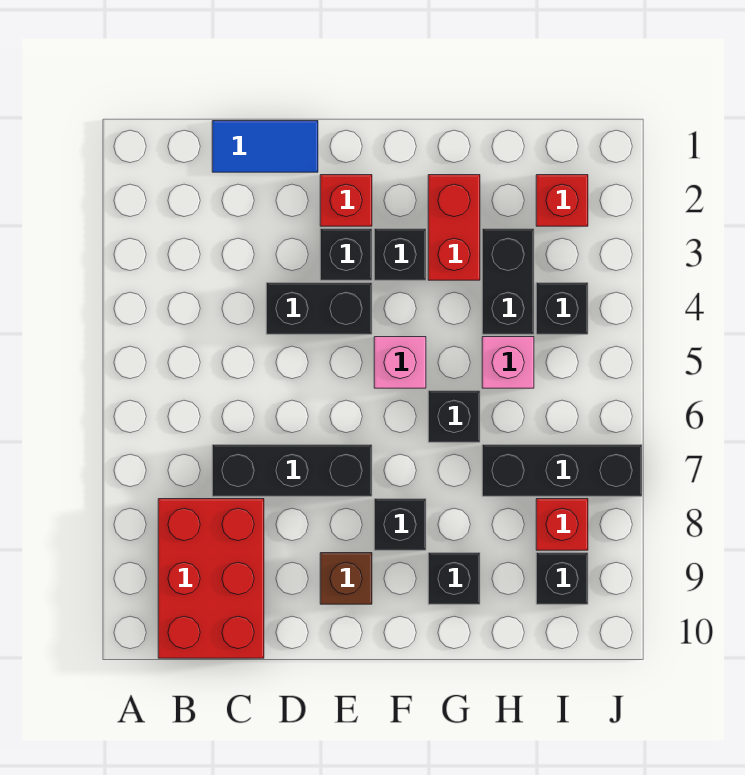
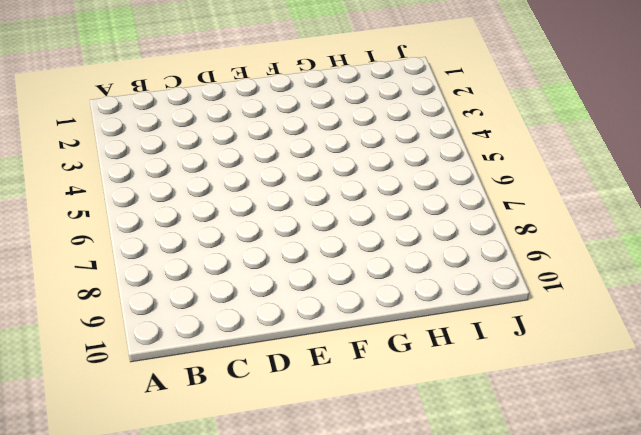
none -> red brick B8:C10 level 1
none -> blue tile C1:D1 level 1
none -> black brick C7:E7 level 1

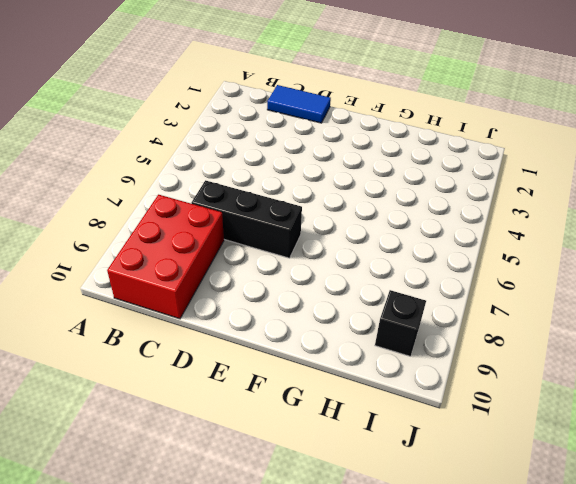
none -> black brick D4:E4 level 1
none -> red brick E2 level 1
none -> black brick E3 level 1

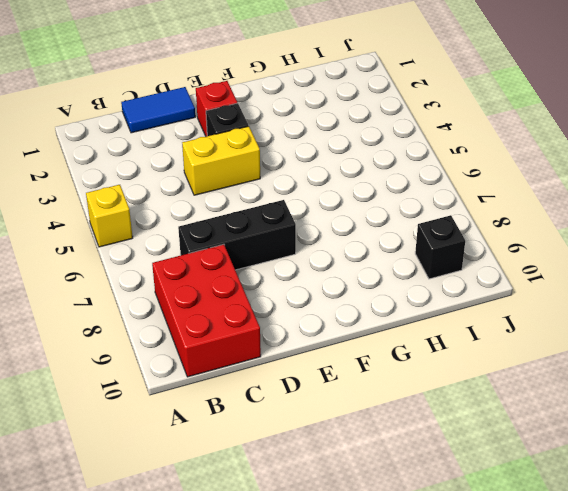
yellow brick A5 level 1 -> none
yellow brick D4:E4 level 1 -> black brick D4:E4 level 1
none -> brown brick E9 level 1
none -> black brick F3 level 1
none -> pink brick F5 level 1

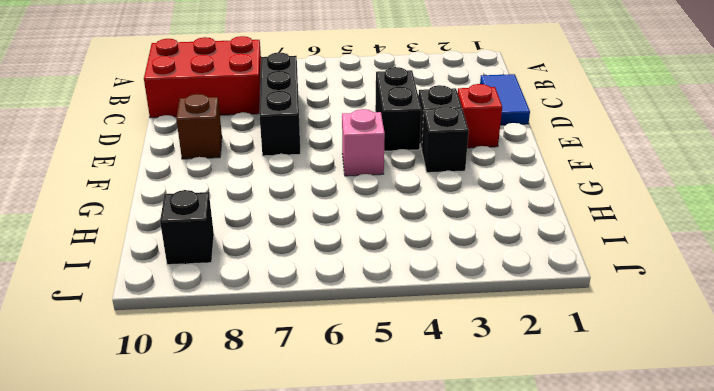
none -> black brick F8 level 1
none -> red brick G2:G3 level 1
none -> black brick G6 level 1

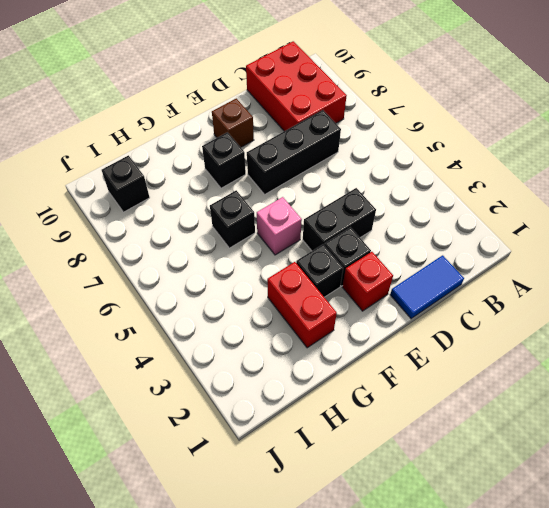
none -> black brick G9 level 1
none -> black brick H3:H4 level 1
none -> pink brick H5 level 1

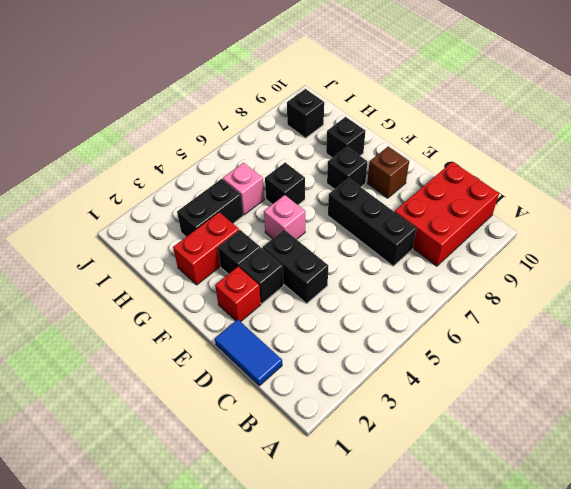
none -> black brick H7:J7 level 1
none -> red brick I2 level 1
none -> black brick I4 level 1

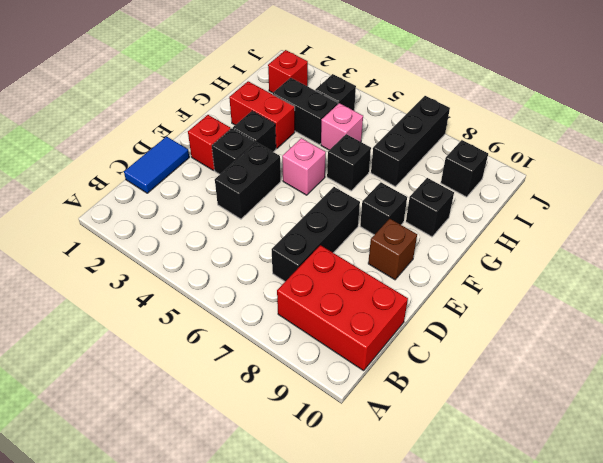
none -> red brick I8 level 1

